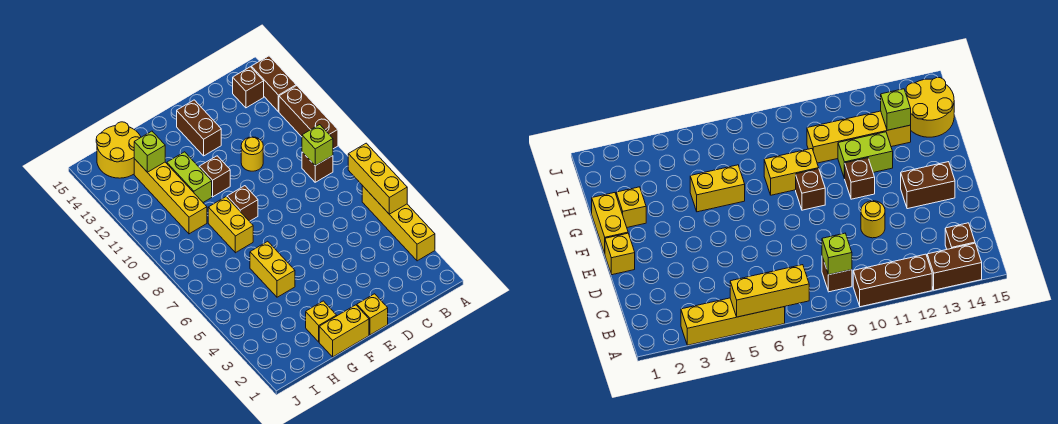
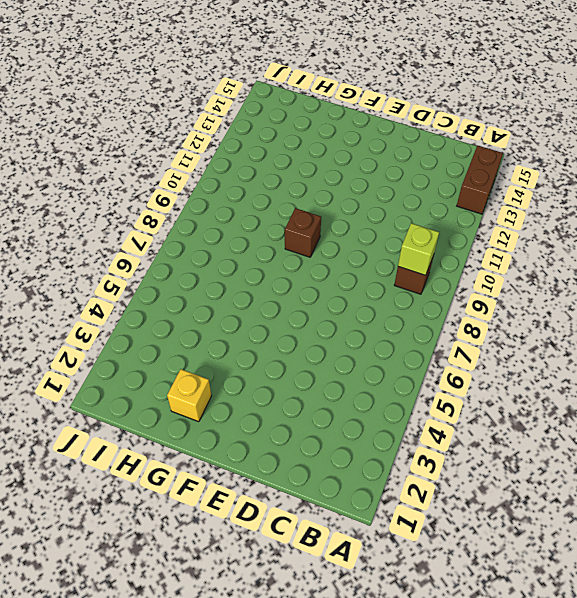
none -> yellow brick A3:A6 level 1
none -> brown brick A10:A12 level 1
none -> brown brick B14 level 1

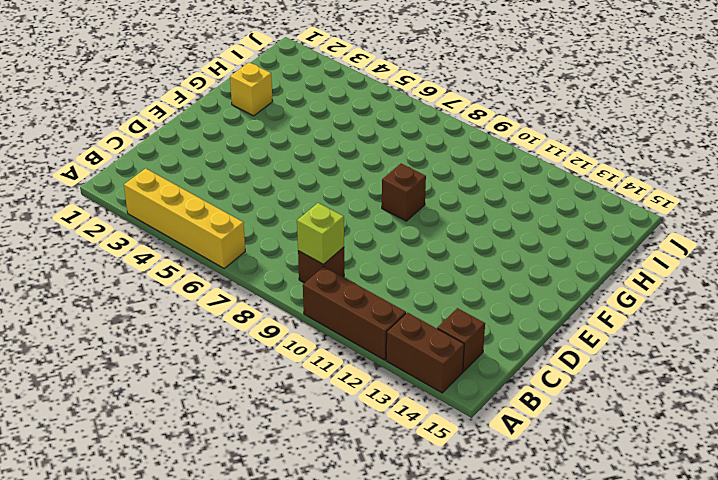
none -> yellow round brick D11 level 1
none -> yellow brick E1 level 1
none -> brown brick E13:E14 level 1

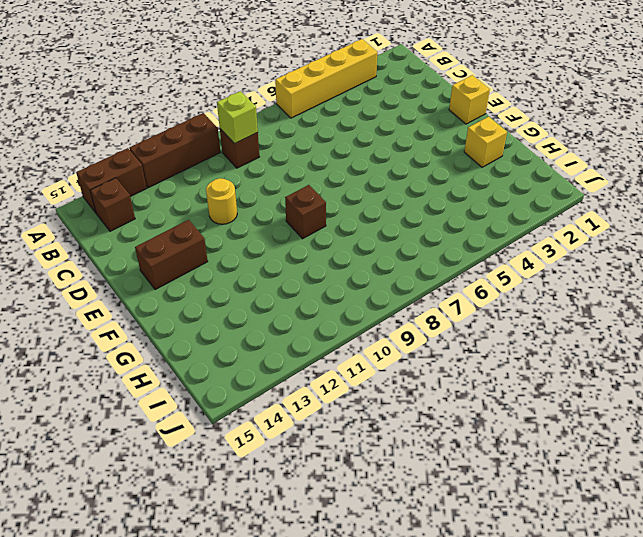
none -> yellow brick F1:G1 level 1
none -> brown brick F11 level 1
none -> yellow brick G5:G6 level 1

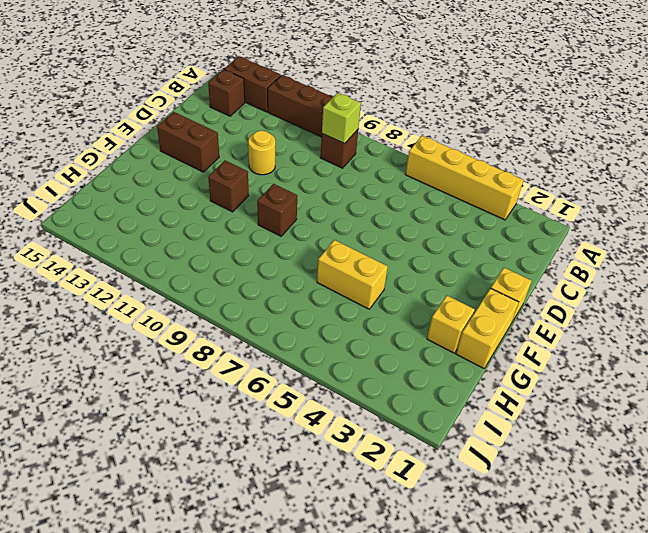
none -> yellow brick G8:G9 level 1
none -> lime brick G11:G12 level 1
none -> yellow brick H10:H13 level 1

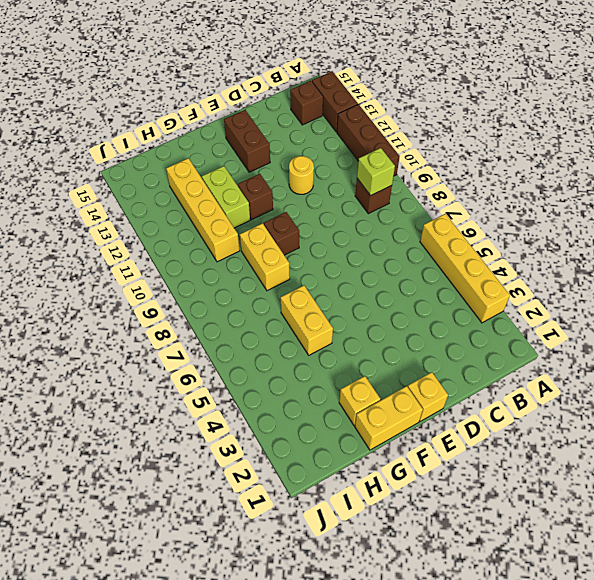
none -> yellow round brick H14:I15 level 1
none -> yellow brick A5:A7 level 2
none -> lime brick H13 level 2

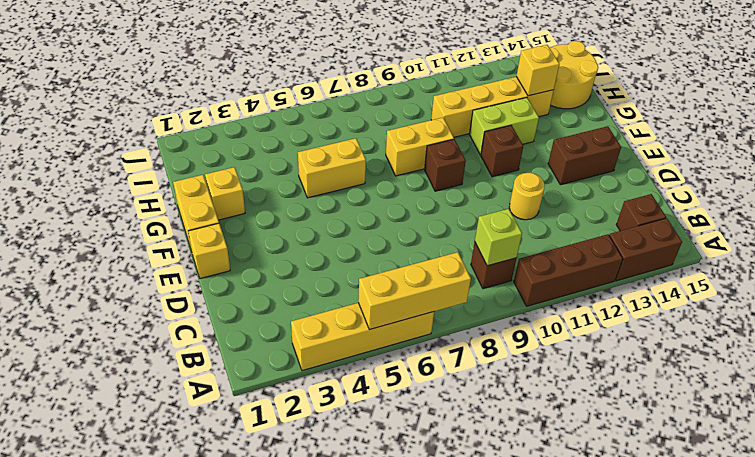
yellow brick H13 level 2 -> lime brick H13 level 2

